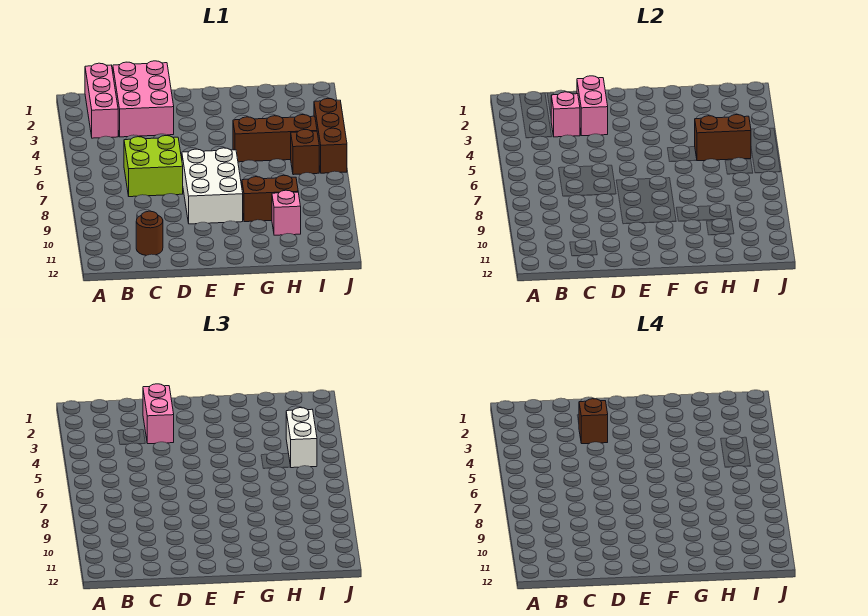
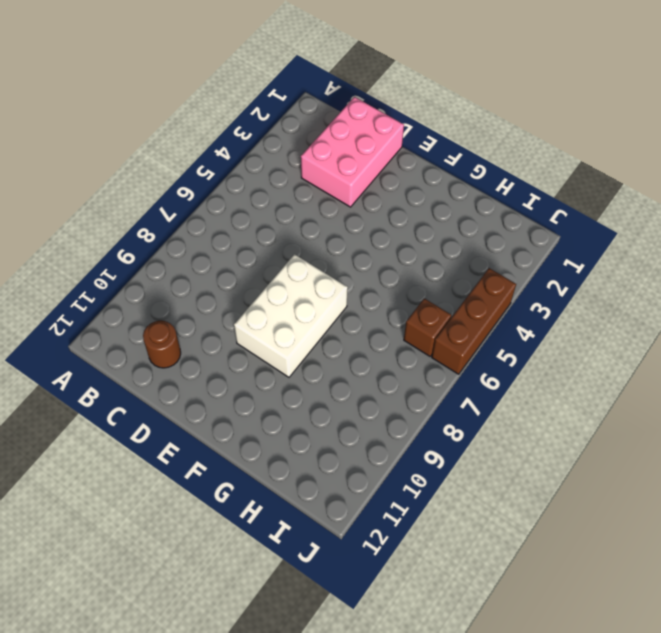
none -> pink brick B1:B3 level 1
none -> lime brick C6:D7 level 1
none -> brown brick G5:I5 level 1

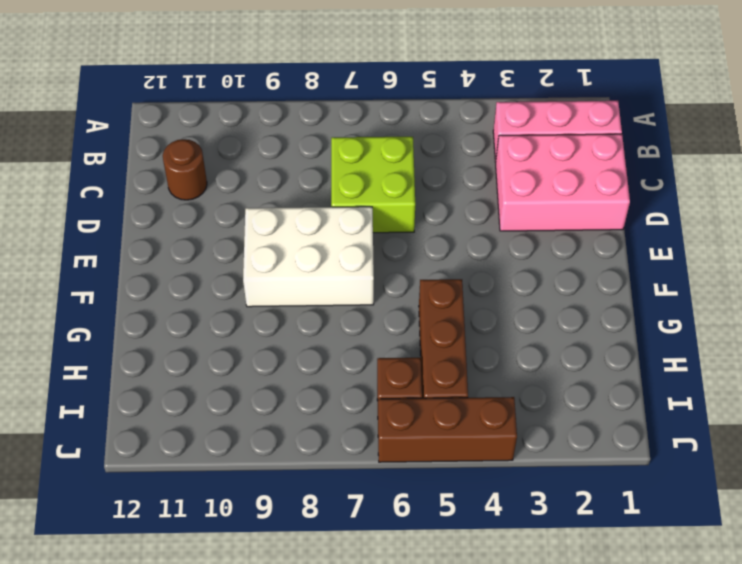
none -> brown brick G9:H9 level 1
none -> pink brick H10 level 1
none -> pink brick C3 level 2

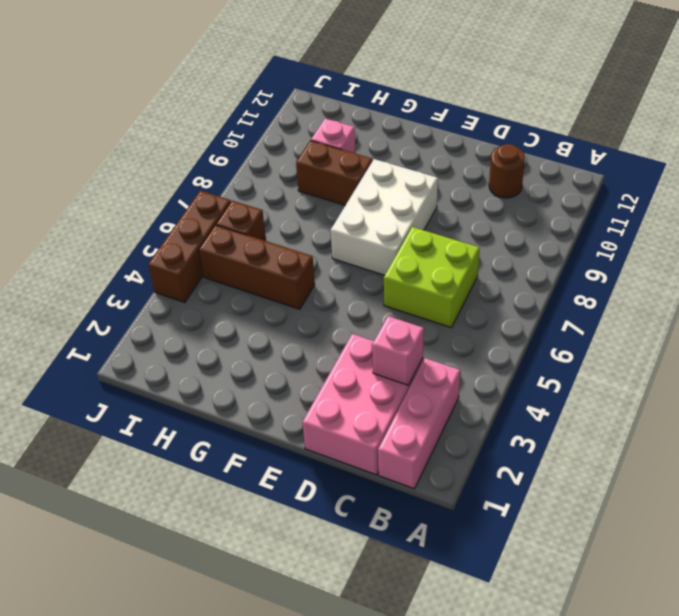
none -> pink brick D2:D3 level 2
none -> brown brick H5:I5 level 2
none -> pink brick D2:D3 level 3

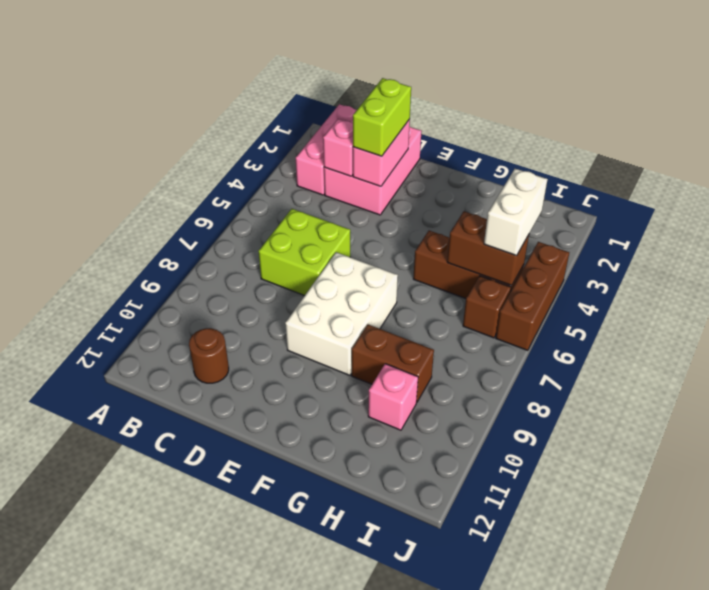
lime brick D2:D3 level 3 -> pink brick D2:D3 level 3
none -> brown brick D3 level 4

